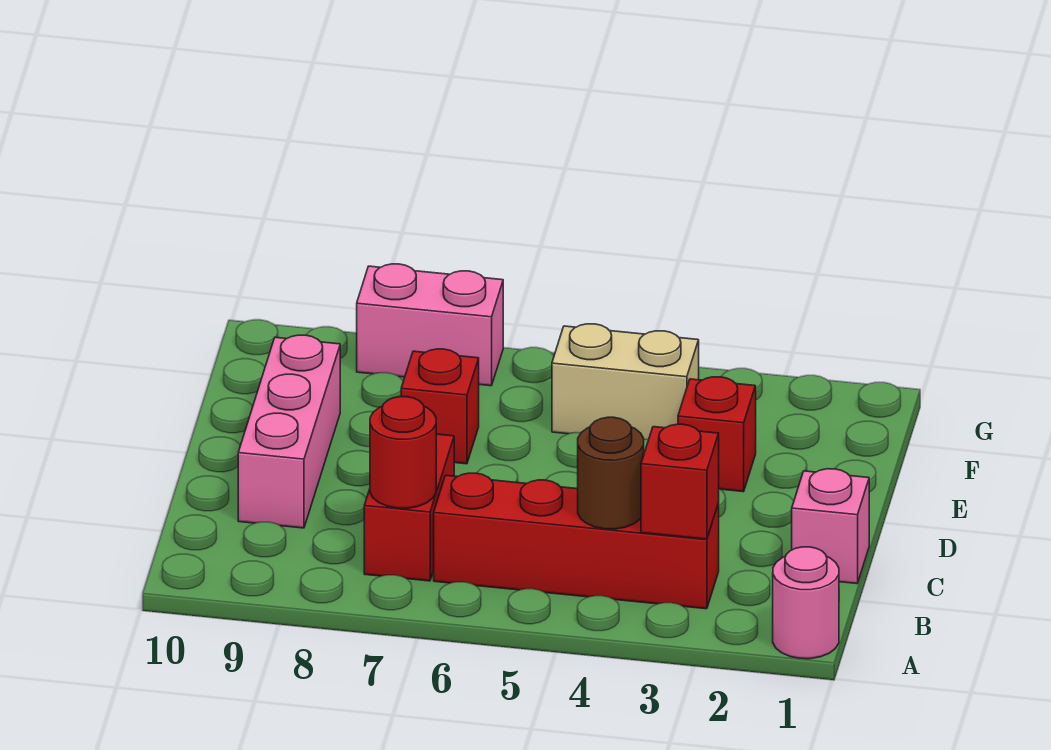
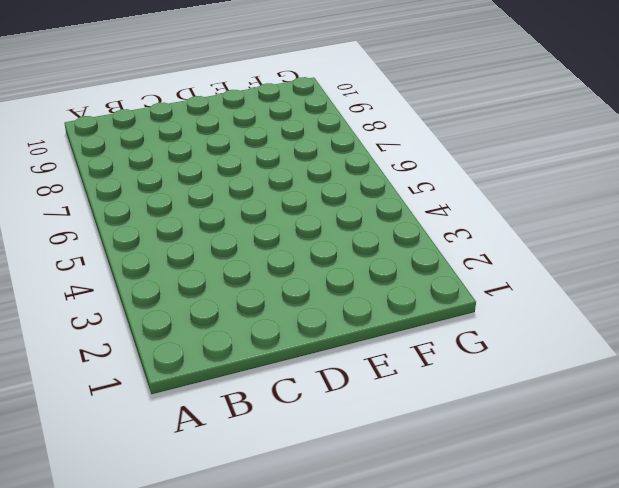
none -> pink round brick A1 level 1
none -> red brick B3:B6 level 1
none -> red brick B7:C7 level 1

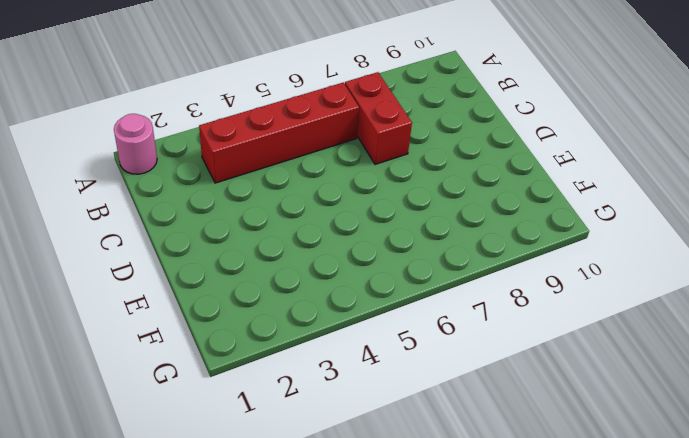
none -> pink brick C1 level 1
none -> pink brick C9:E9 level 1
none -> red brick E3 level 1

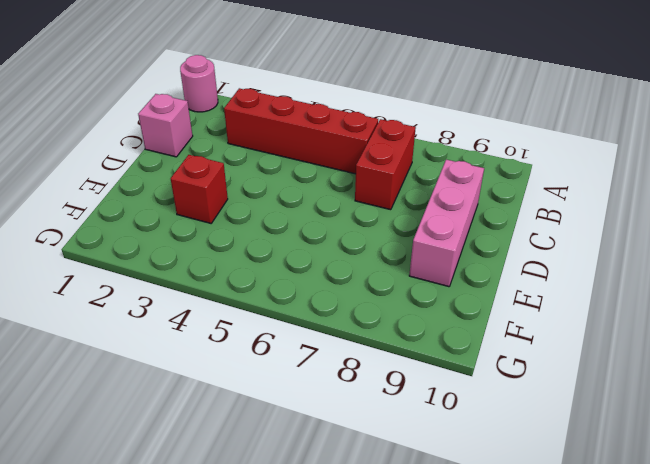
none -> red brick E7 level 1
none -> tan brick F4:F5 level 1
none -> pink brick G7:G8 level 1

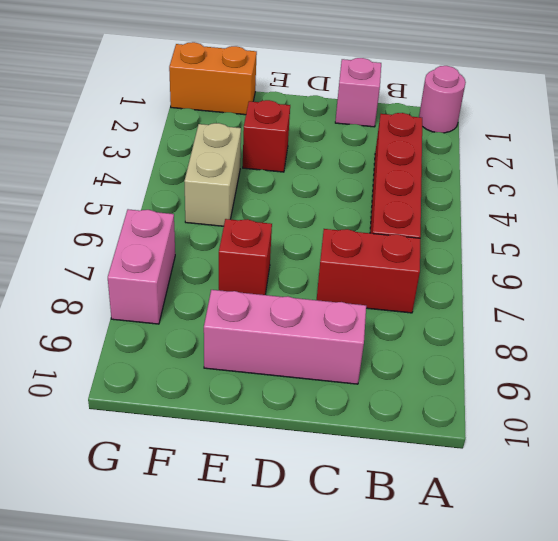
orange brick F1:G1 level 1 -> none
none -> red brick B3 level 2
none -> brown round brick B4 level 2
none -> red round brick B7 level 2

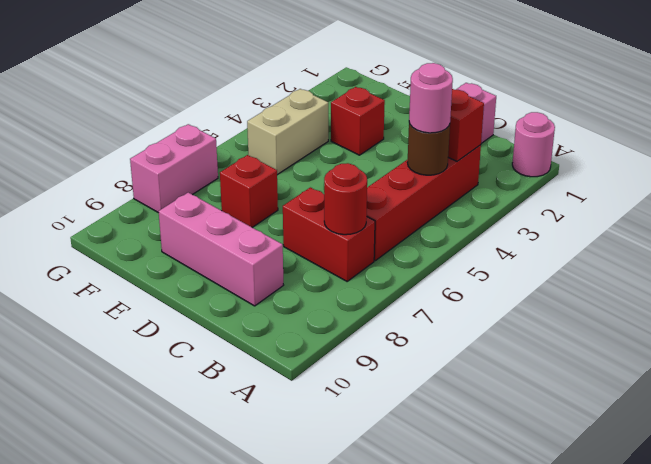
pink round brick B4 level 3 -> none

